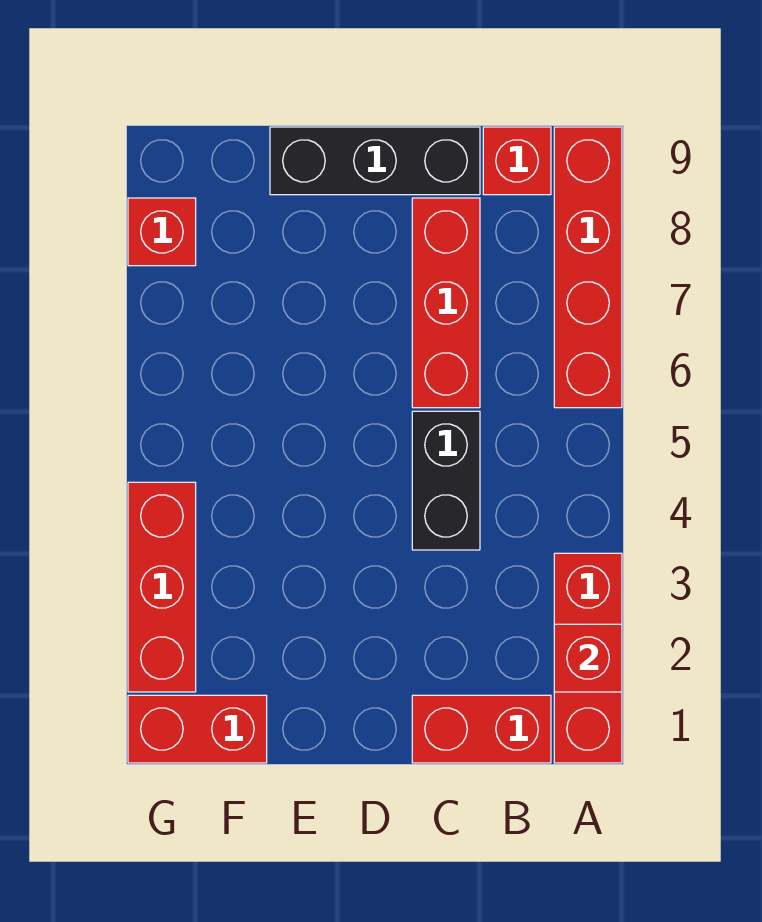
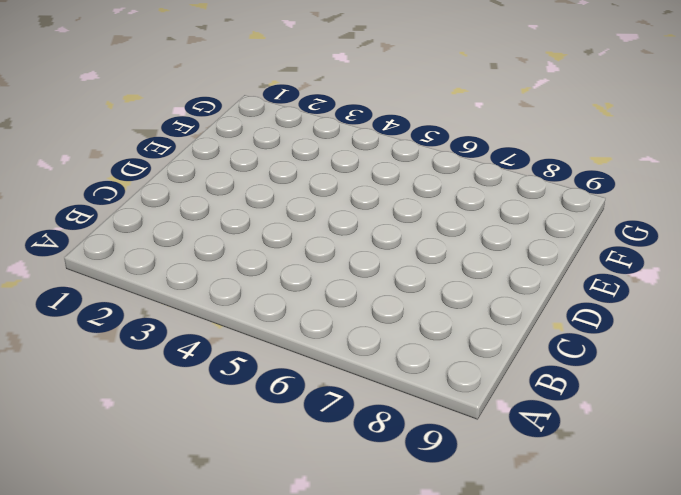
none -> red brick A1:A3 level 1
none -> red brick A6:A9 level 1

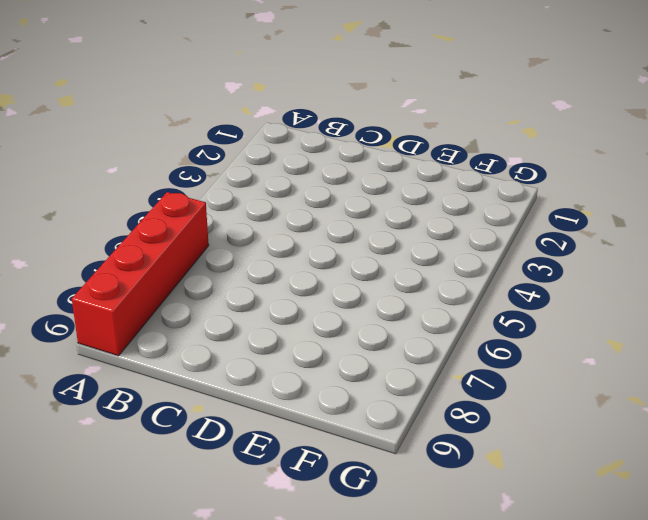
none -> red brick A1:A3 level 1
none -> red brick B1:C1 level 1

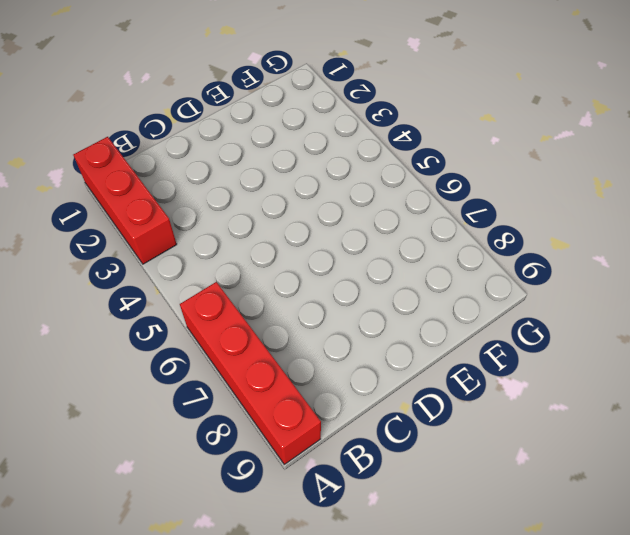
none -> red brick B1:C1 level 1
none -> red brick B9 level 1

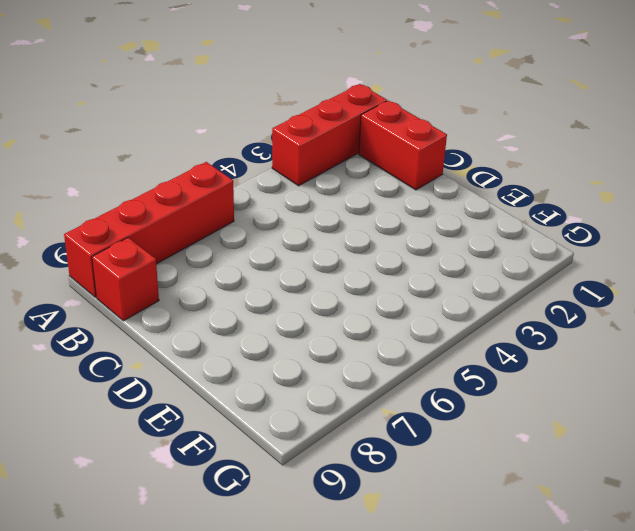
none -> black brick C4:C5 level 1
none -> red brick C6:C8 level 1

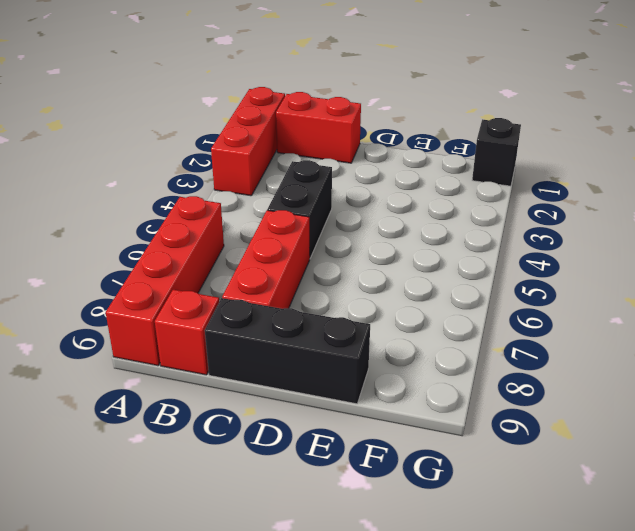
black brick G1 level 1 -> red brick F1:G1 level 1
none -> red brick G2:G4 level 1
none -> red brick G8 level 1

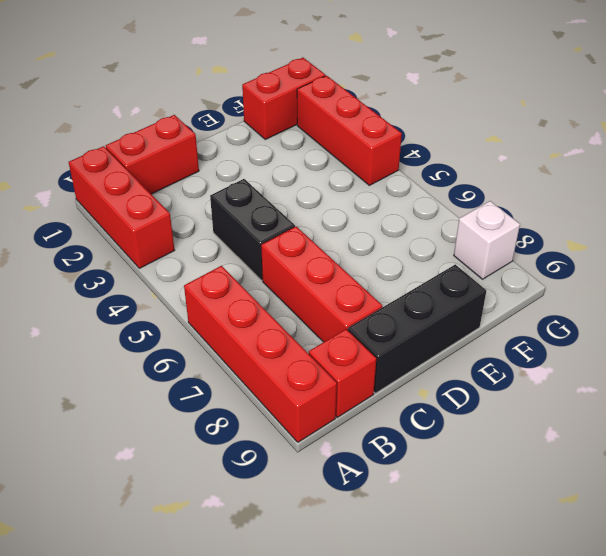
white brick G8 level 1 -> red brick G8 level 1
none -> red brick A2 level 2

